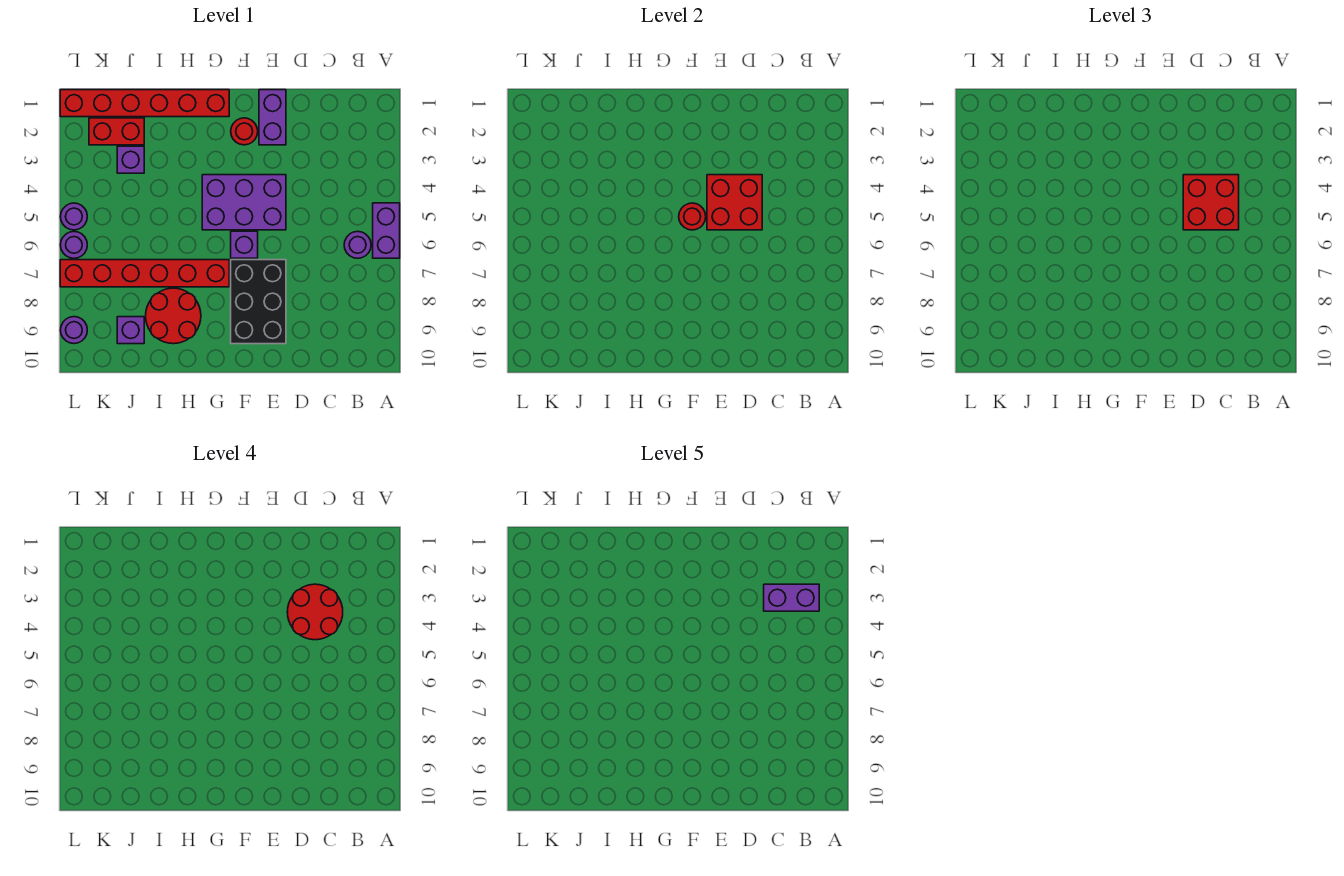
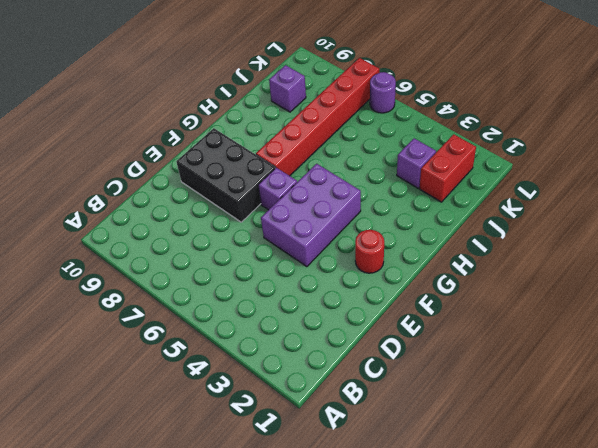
none -> purple brick A5:A6 level 1
none -> purple round brick B6 level 1
none -> purple brick E1:E2 level 1

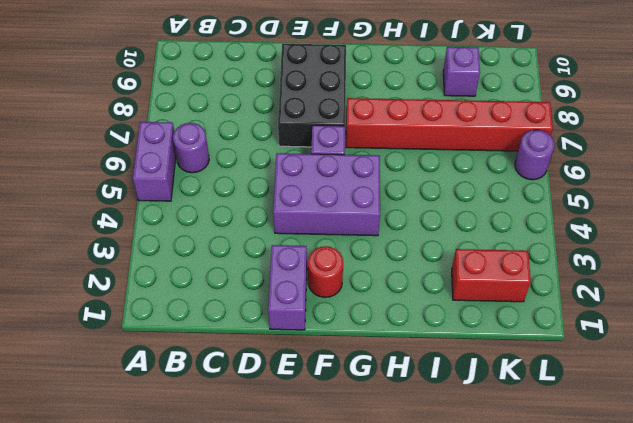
none -> red brick G1:L1 level 1
none -> red round brick H8:I9 level 1
none -> purple brick J3 level 1

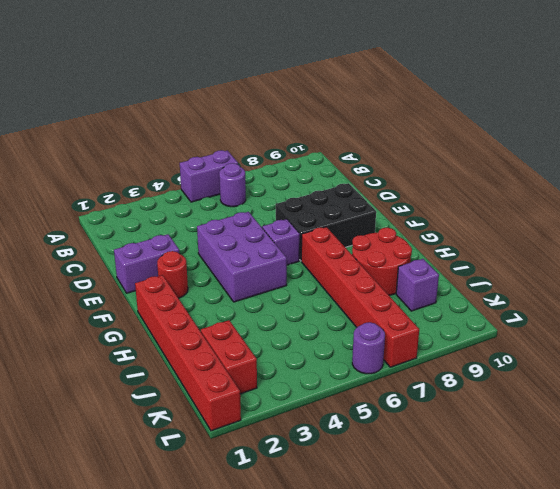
none -> purple brick J3 level 1
none -> purple round brick L5 level 1
none -> purple round brick L9 level 1

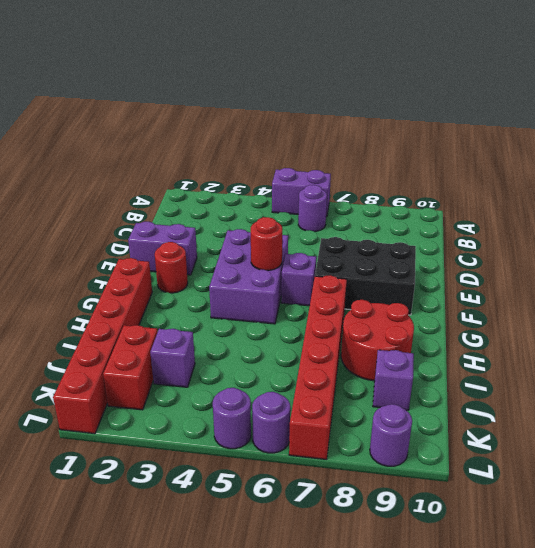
none -> red brick D4:E5 level 2
none -> red brick C4:D5 level 3
none -> red round brick C3:D4 level 4

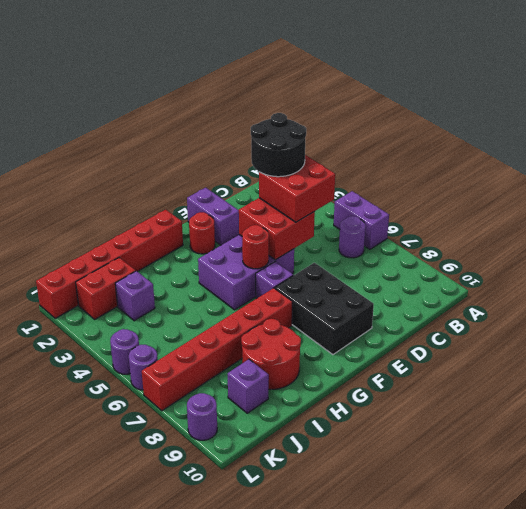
black round brick C3:D4 level 4 -> red round brick C3:D4 level 4
none -> purple brick B3:C3 level 5

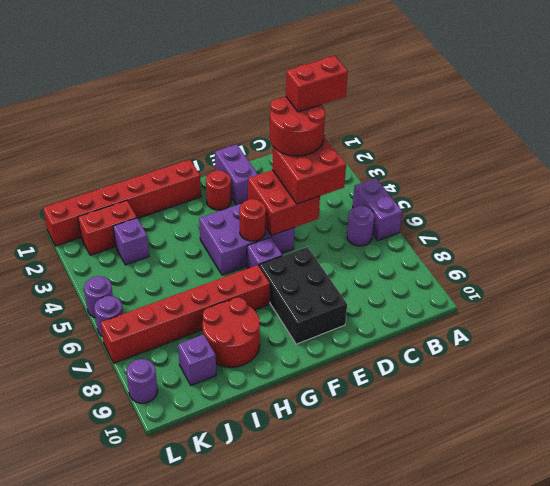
red brick B3:C3 level 5 -> purple brick B3:C3 level 5

